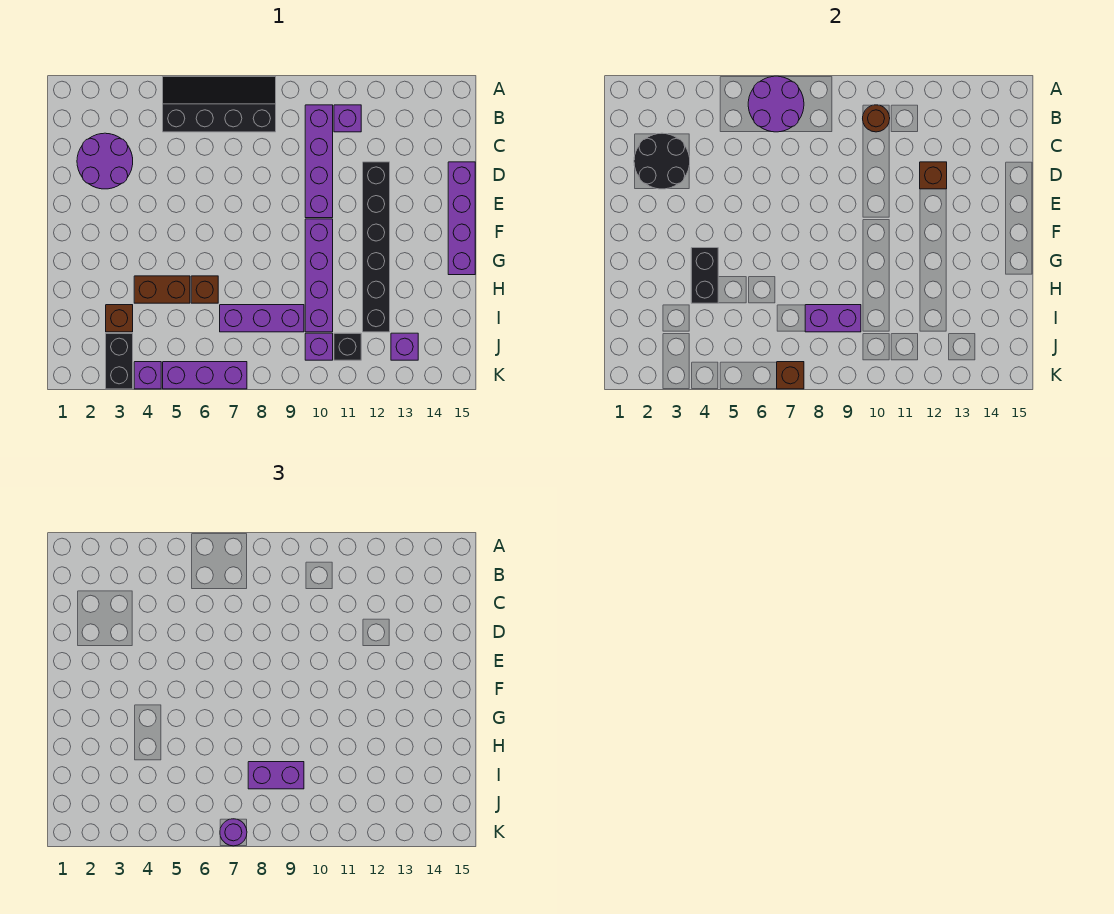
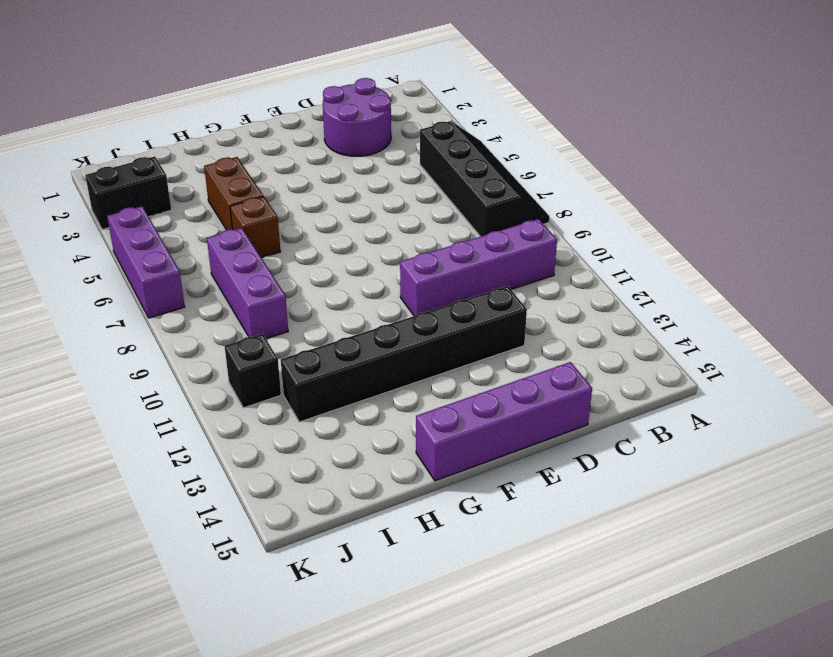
none -> purple brick B11 level 1
none -> purple brick F10:I10 level 1
none -> brown brick I3 level 1

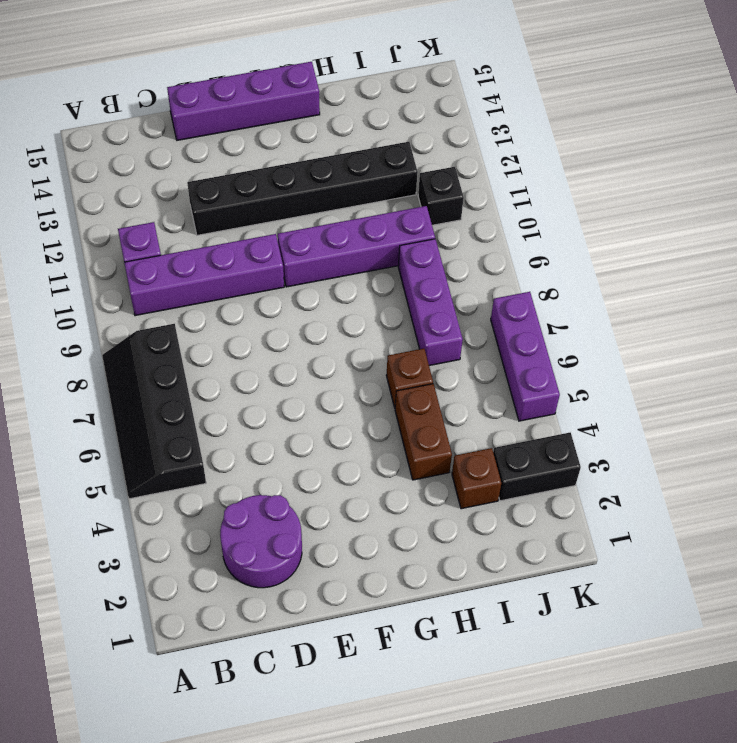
none -> purple brick J10 level 1
none -> purple brick J13 level 1
none -> purple brick K4 level 1

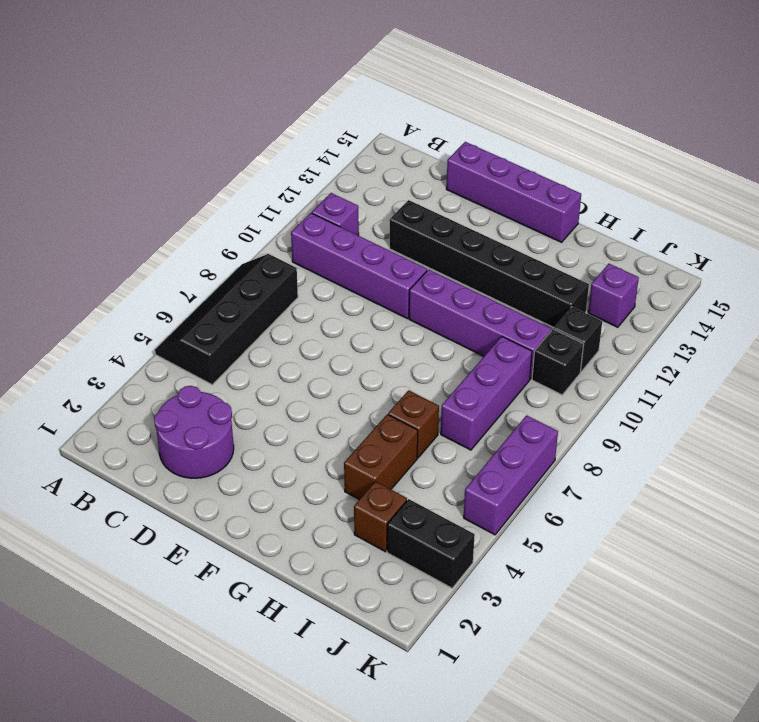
black brick J10 level 1 -> purple brick J10 level 1
none -> purple brick K4 level 1
none -> purple round brick A6:B7 level 2
none -> brown round brick B10 level 2

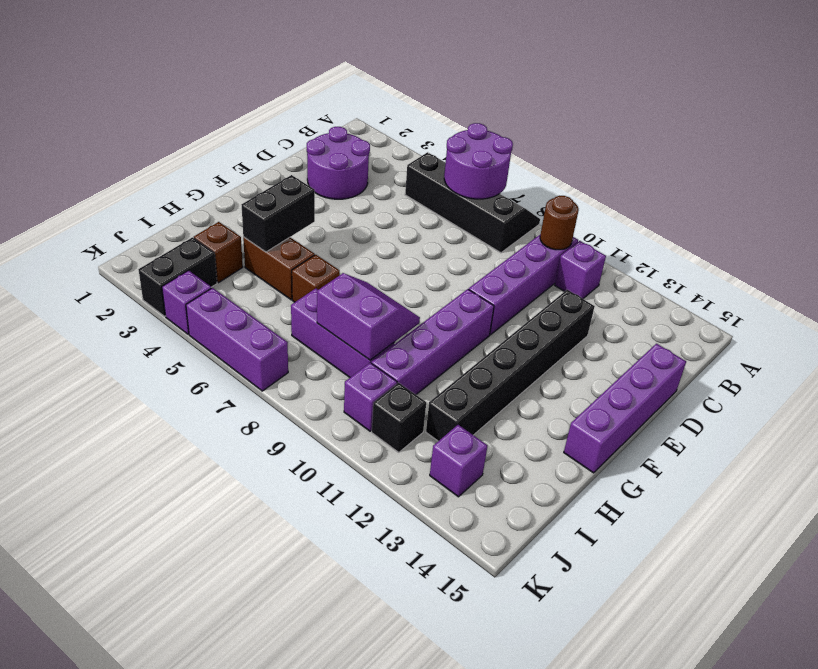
purple slope H8:I9 level 2 top I -> purple brick I8:I9 level 2
none -> black round brick C2:D3 level 2
none -> brown brick D12 level 2
none -> brown brick K7 level 2

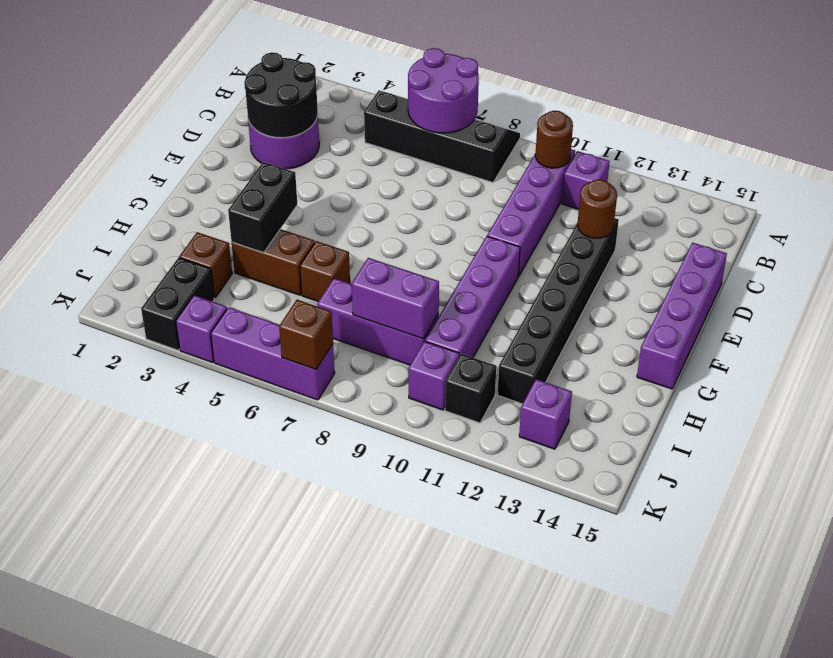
brown round brick D12 level 2 -> brown brick D12 level 2
none -> purple brick I8:I9 level 3
none -> purple round brick K7 level 3

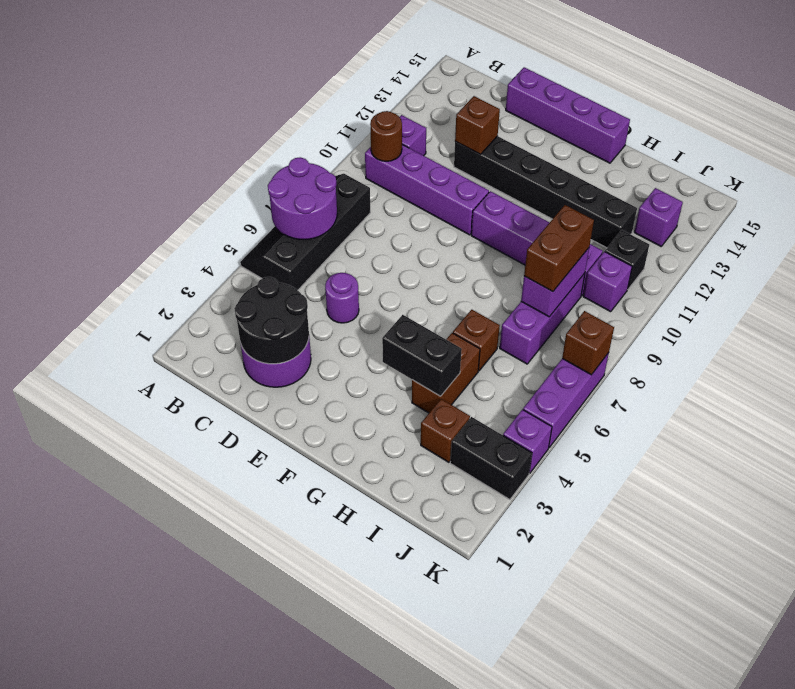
purple round brick D5 level 1 -> purple round brick K7 level 3
brown brick I8:I9 level 3 -> purple brick I8:I9 level 3

